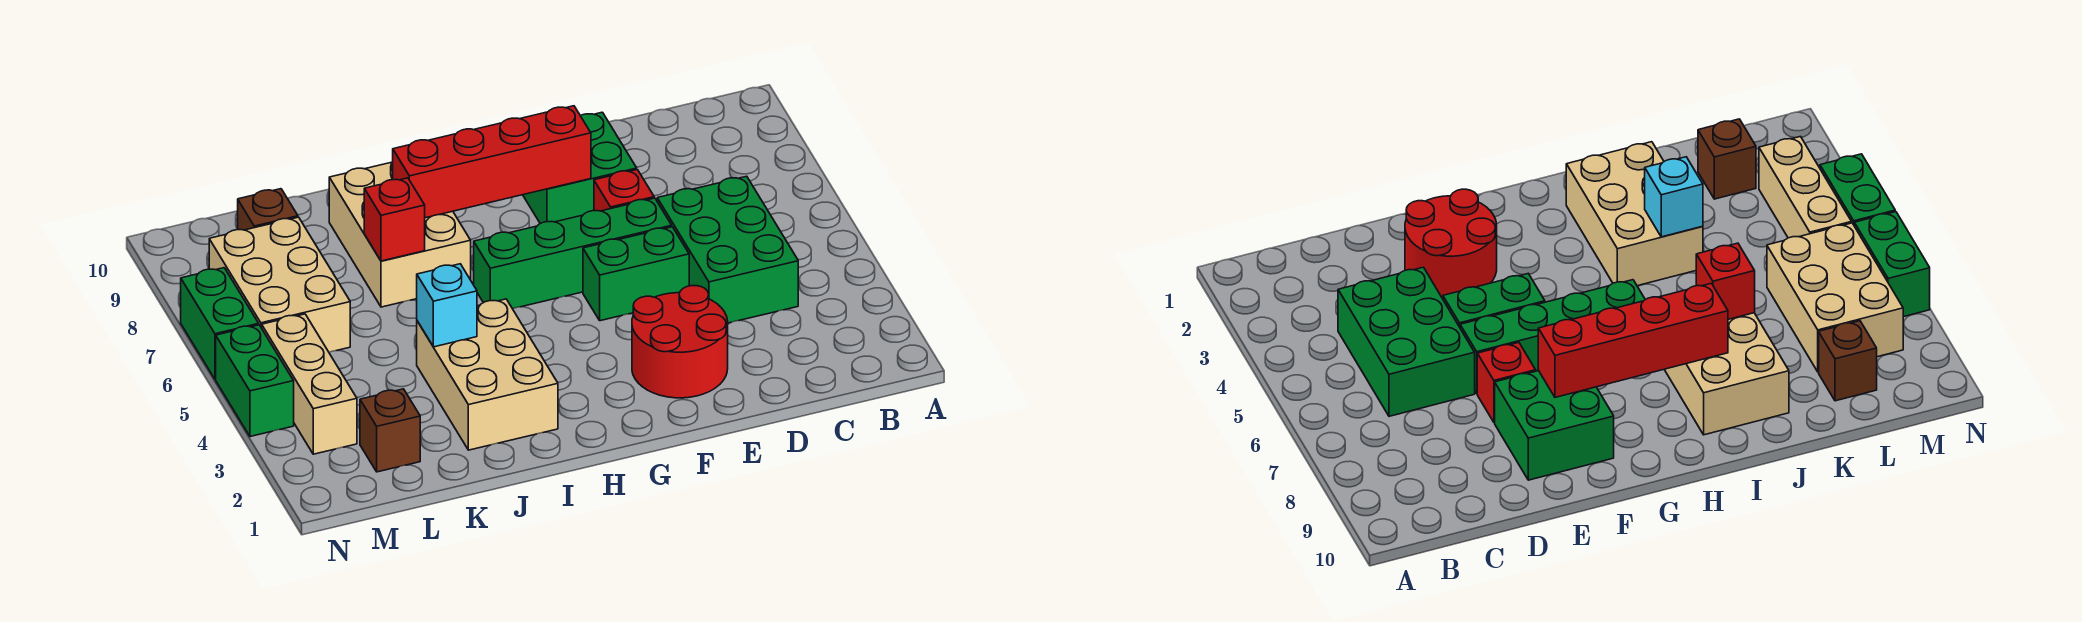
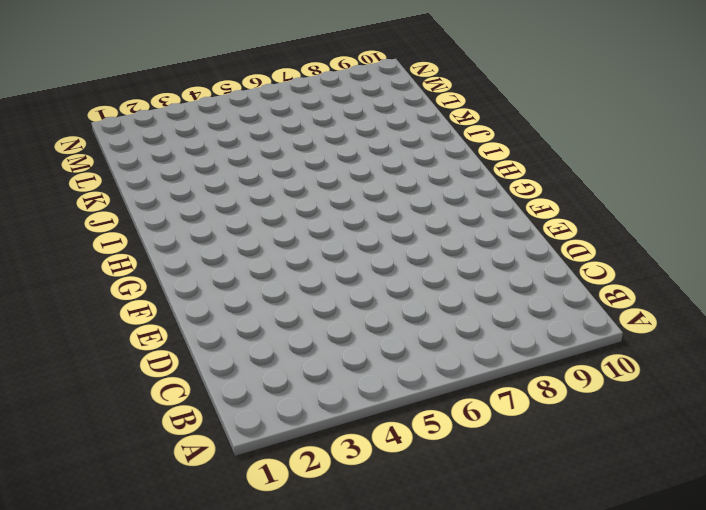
none -> green brick C4:D6 level 1
none -> red round brick E2:F3 level 1
none -> green brick E5:F5 level 1

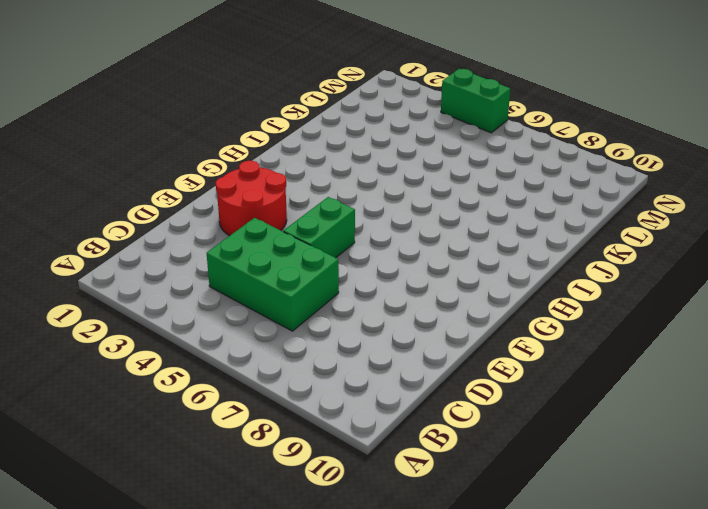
none -> green brick E6:H6 level 1
none -> red brick E7 level 1
none -> green brick E8:F9 level 1

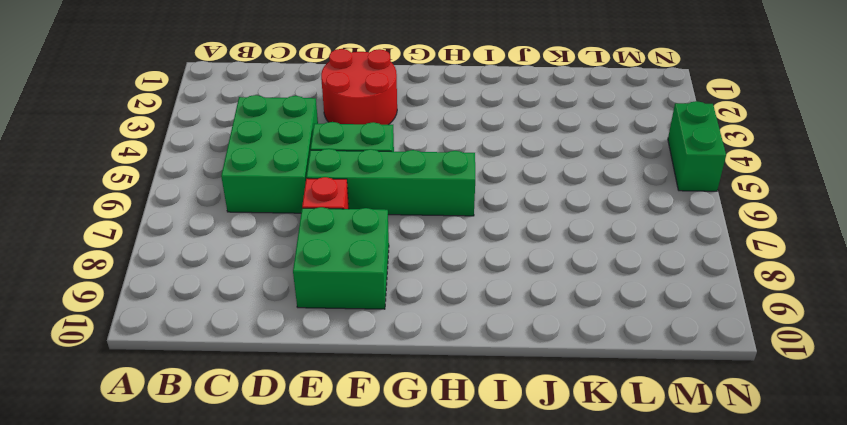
none -> tan brick I2:J4 level 1
none -> tan brick I7:J9 level 1
none -> brown brick L2 level 1

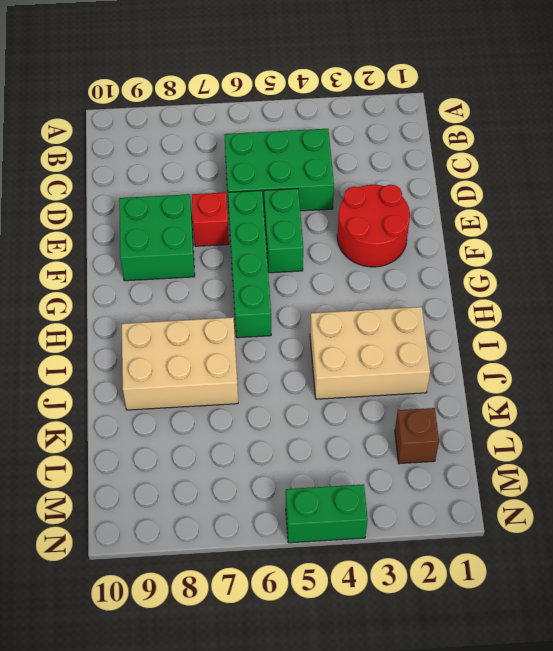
none -> tan brick L6:M8 level 1
none -> brown brick L9 level 1
none -> tan brick M3:M5 level 1

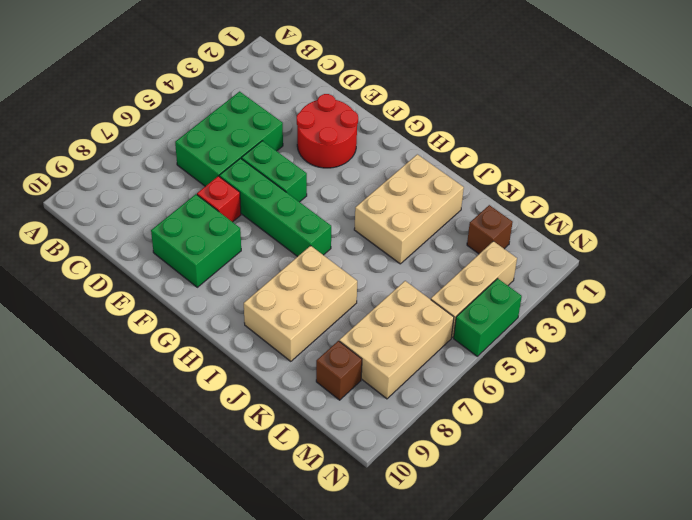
none -> green brick N6:N7 level 1
none -> red brick F8:I8 level 2
none -> cyan brick J4 level 2

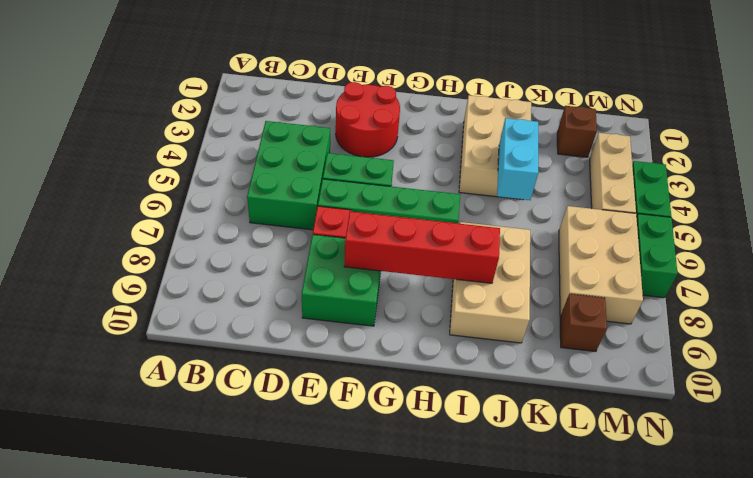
cyan brick J4:J5 level 2 -> cyan brick J4 level 2
none -> red brick J7 level 2

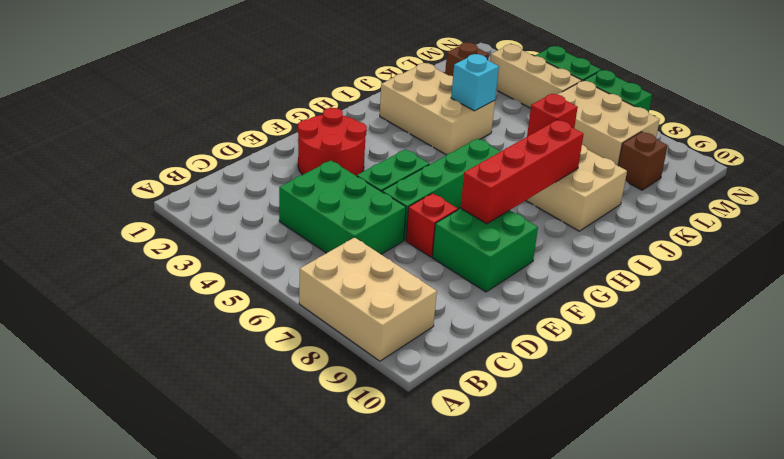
tan brick A7:B9 level 1 -> none

